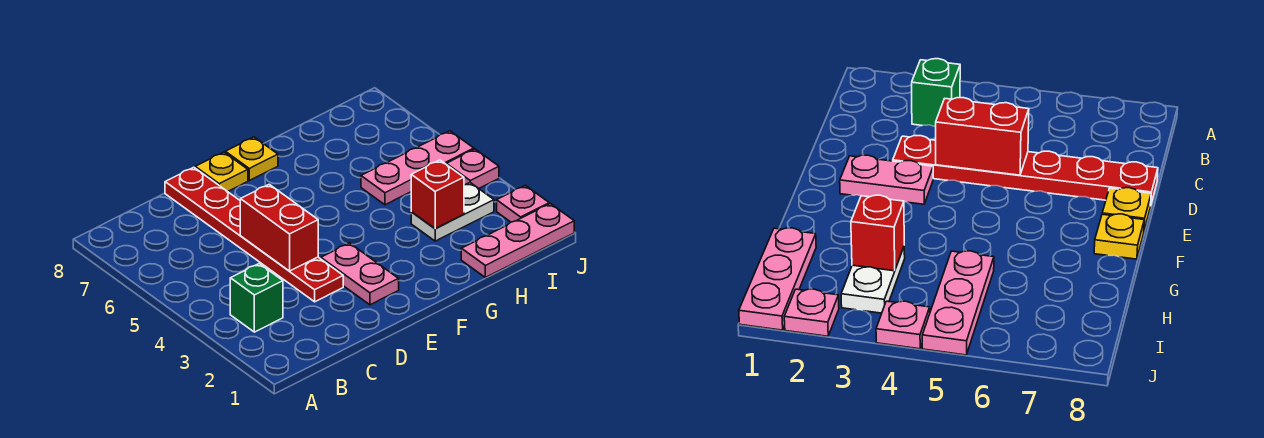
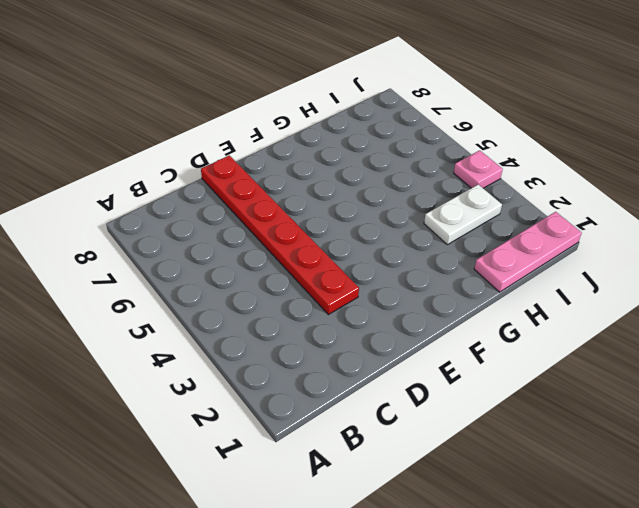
none -> green brick B3 level 1
none -> pink plate E2:E3 level 1
none -> yellow plate E8 level 1

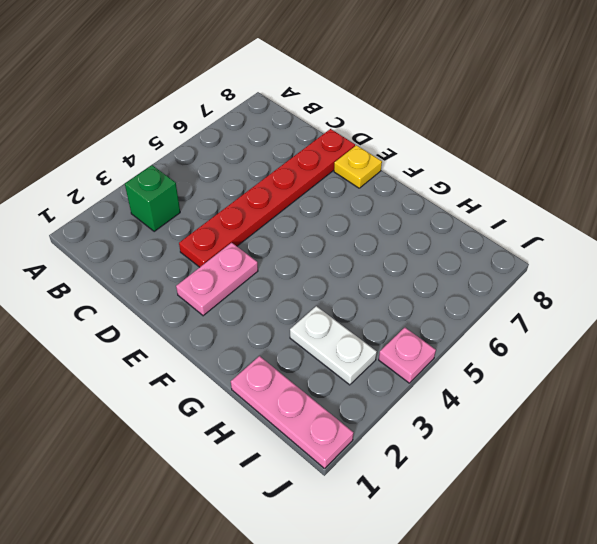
none -> yellow plate F8 level 1
none -> pink plate H5:J5 level 1
none -> pink plate J2 level 1

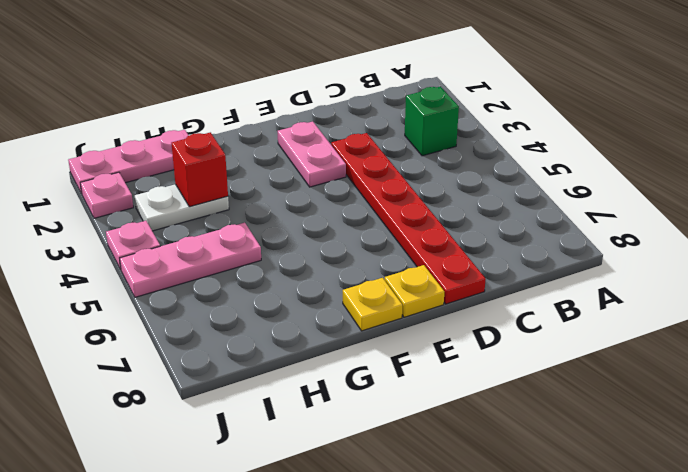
none -> red brick D4:D5 level 2

